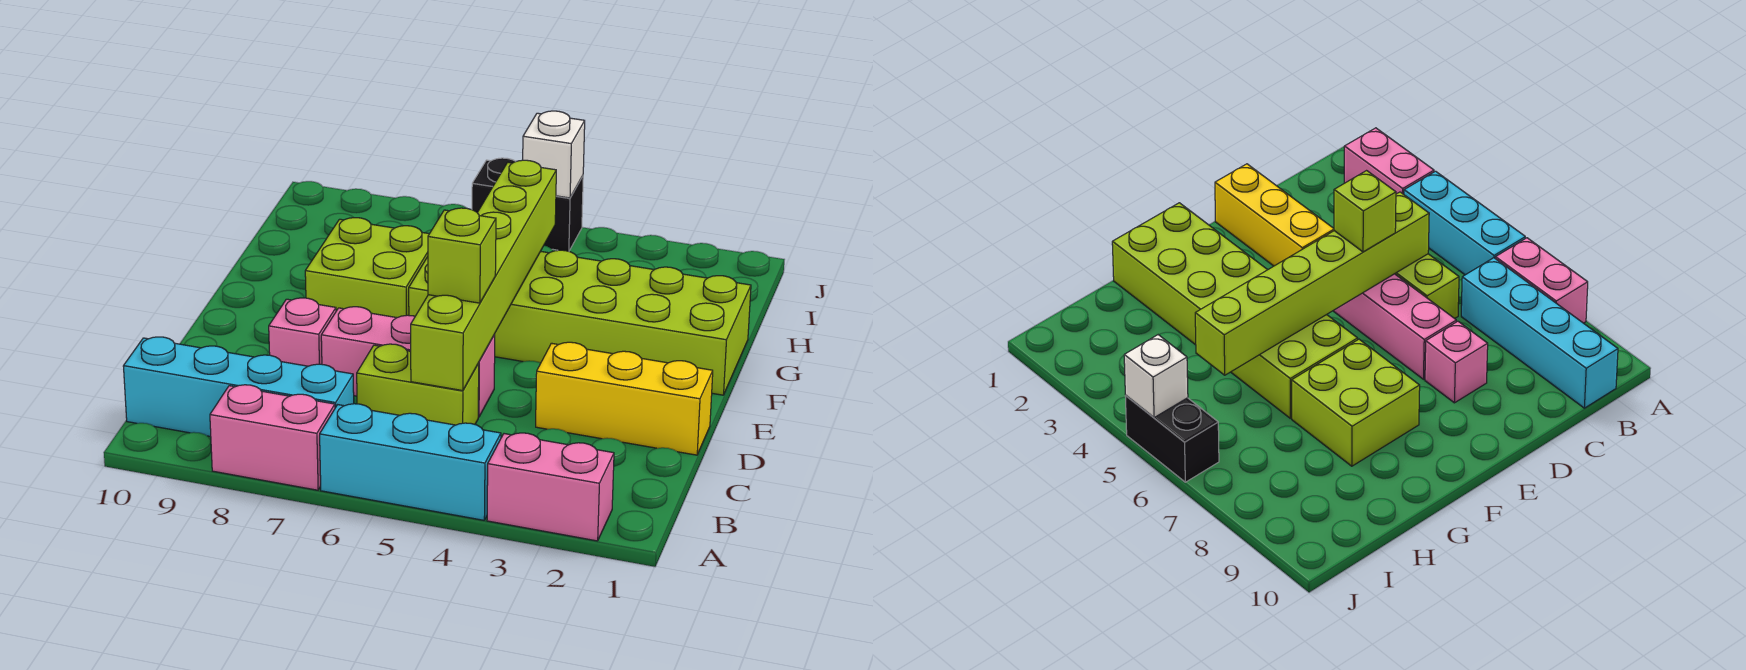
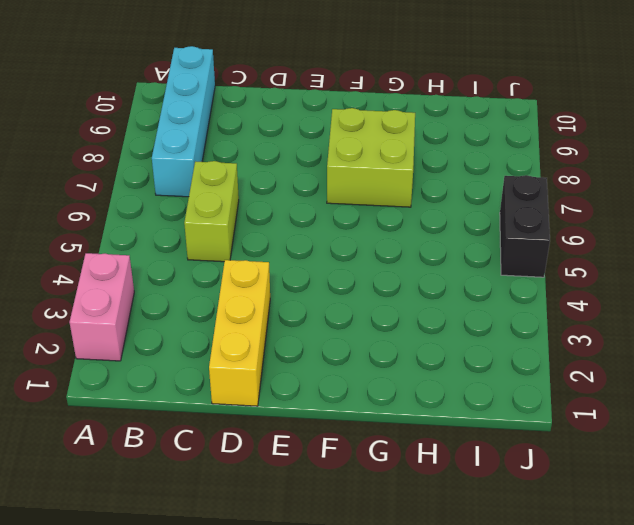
none -> cyan brick A4:A6 level 1
none -> pink brick A7:A8 level 1
none -> pink brick D5:D7 level 1

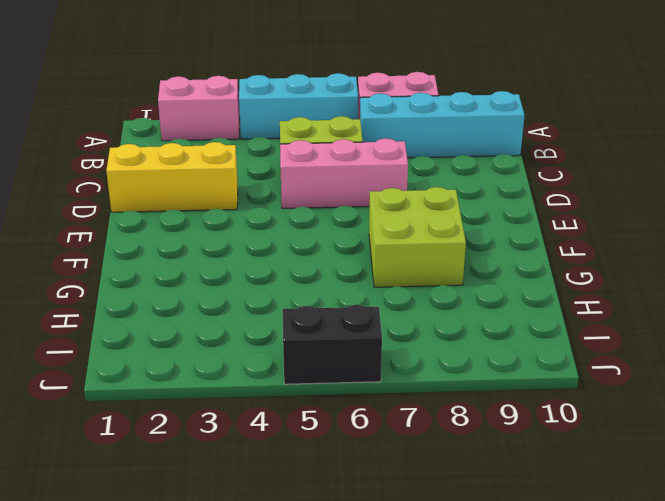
none -> pink brick D8 level 1
none -> lime brick F1:G6 level 1
none -> lime brick C5:H5 level 2

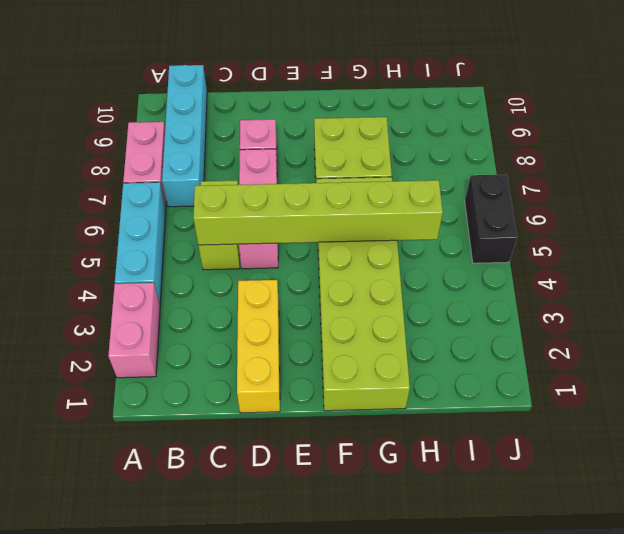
none -> white brick J5 level 2
none -> lime brick D5 level 3

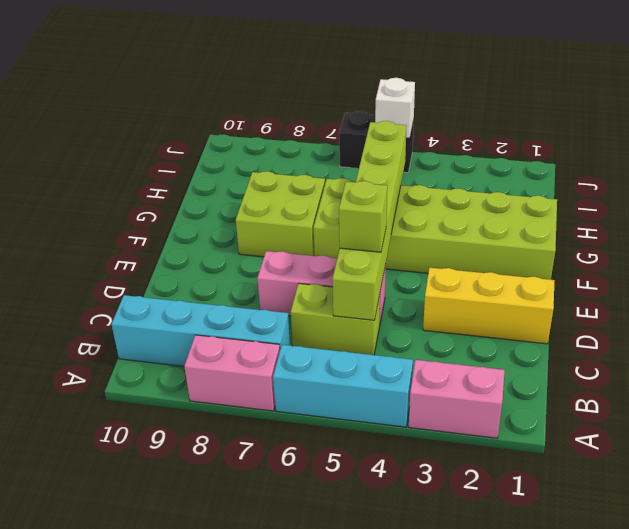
none -> pink brick D8 level 1

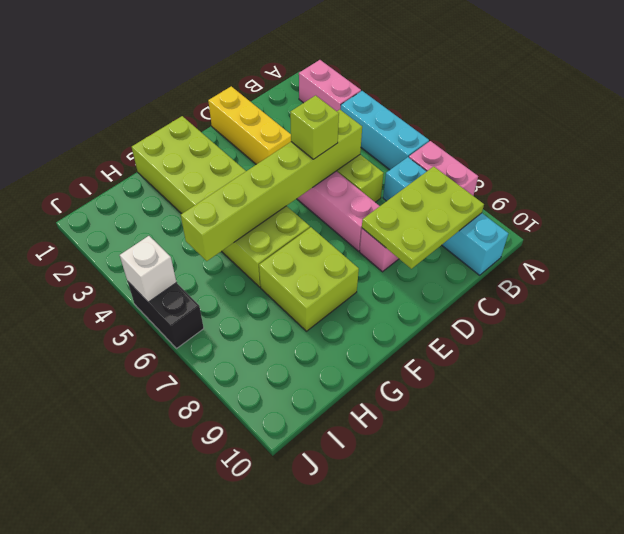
lime plate B8:D9 level 2 -> none

